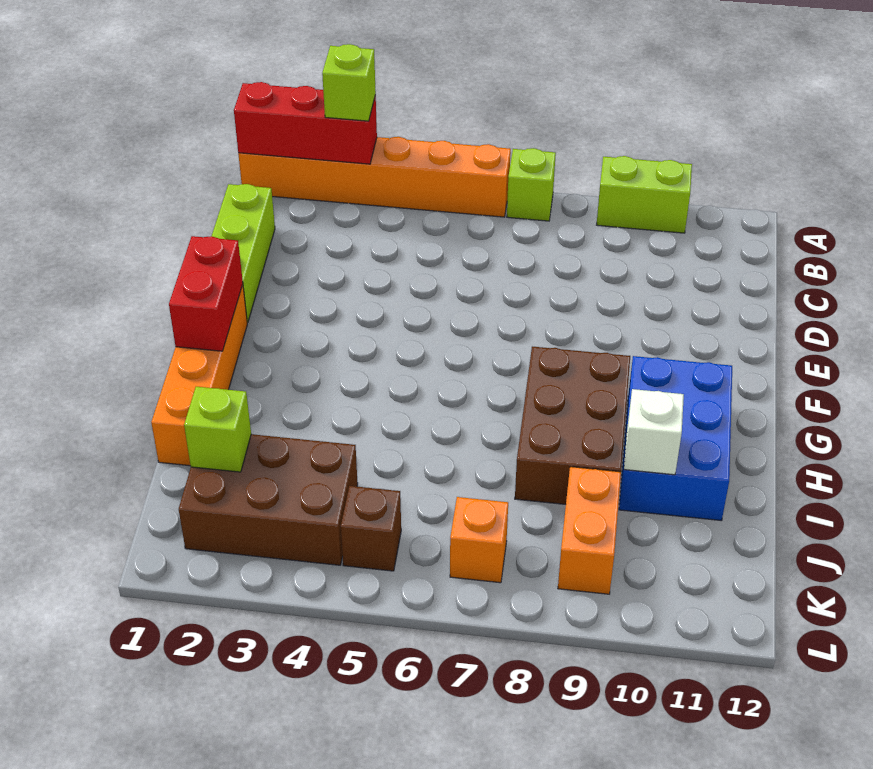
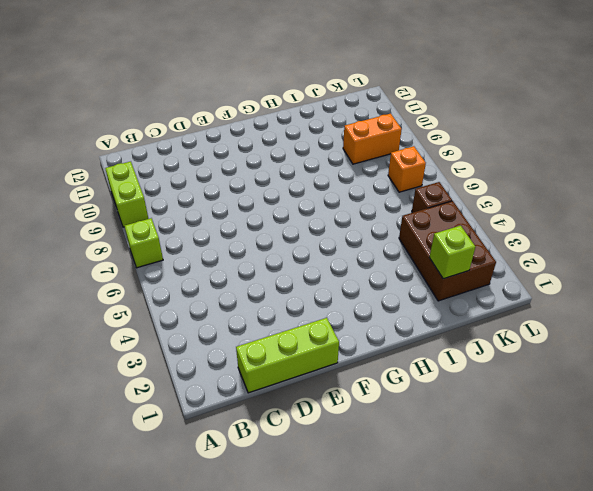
none -> orange brick A1:A6 level 1
none -> orange brick F1:I1 level 1
none -> brown brick G8:I9 level 1

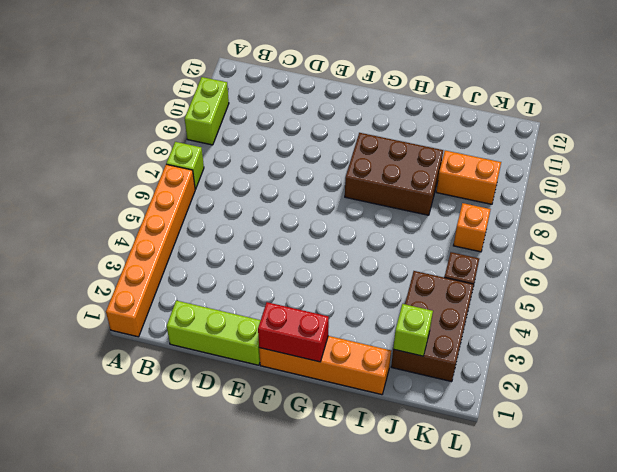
none -> blue brick G10:I11 level 1
none -> red brick A1:A3 level 2
none -> white brick I10 level 2

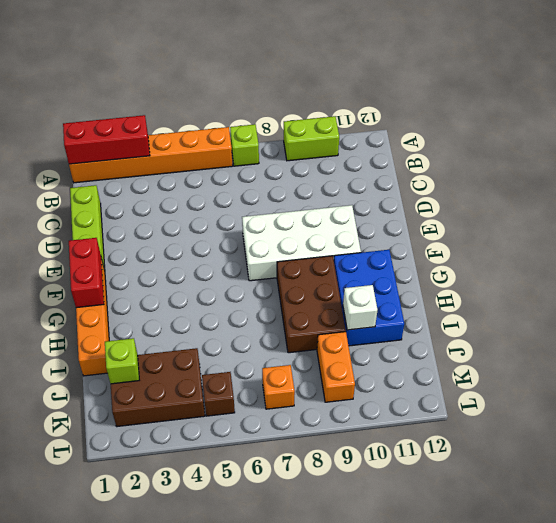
white brick E7:F10 level 1 -> none
none -> lime brick A3 level 3

